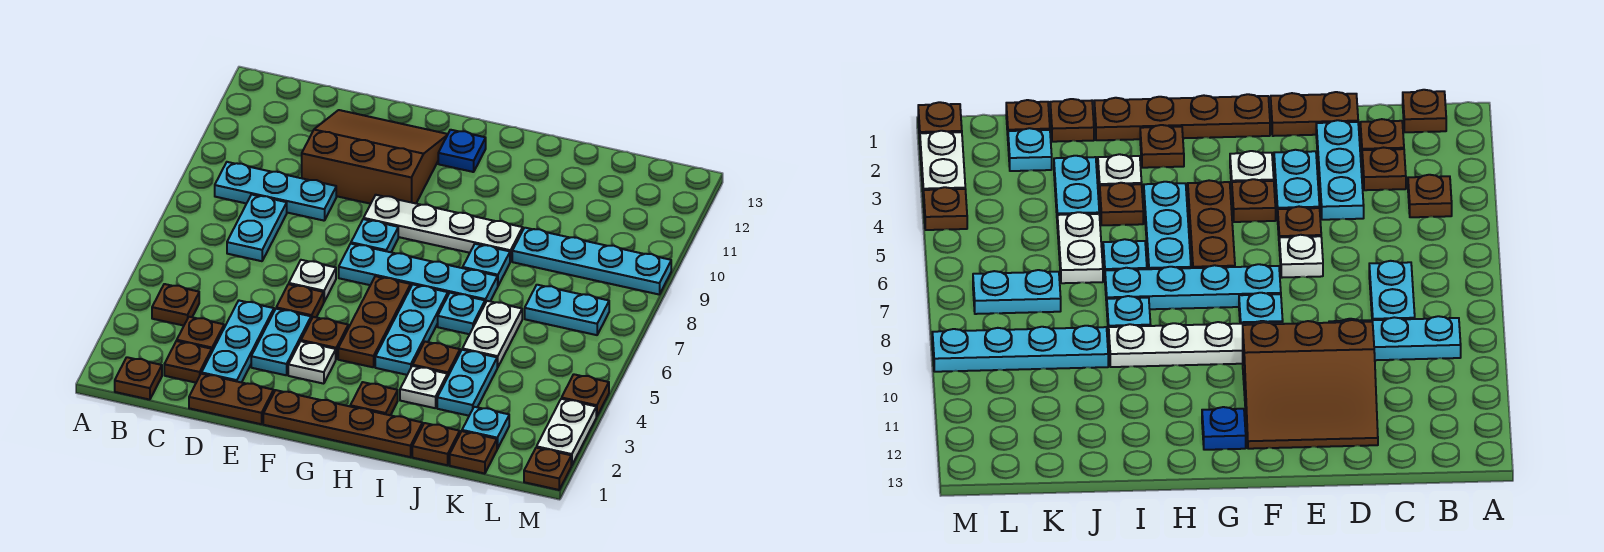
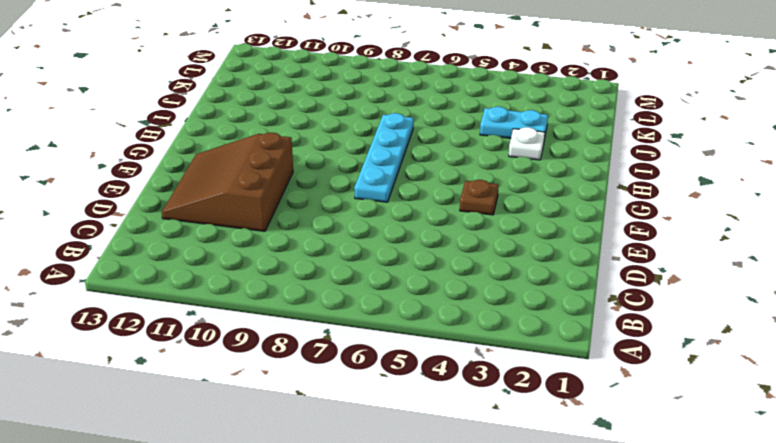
none -> brown plate B1 level 1
none -> brown plate B4 level 1
none -> cyan plate B9:D9 level 1
none -> brown plate C2 level 1

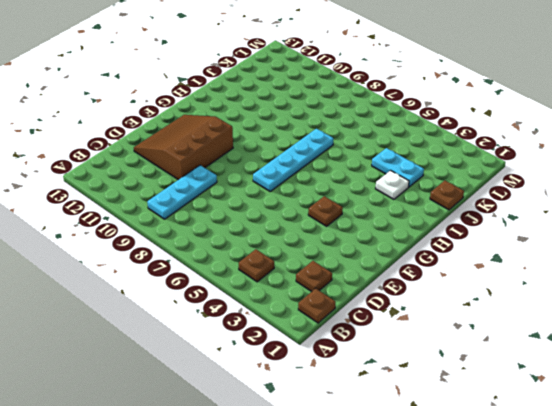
none -> brown plate C3 level 1
none -> cyan plate C7:C8 level 1
none -> brown plate D1:E1 level 1
none -> cyan plate D2:D4 level 1

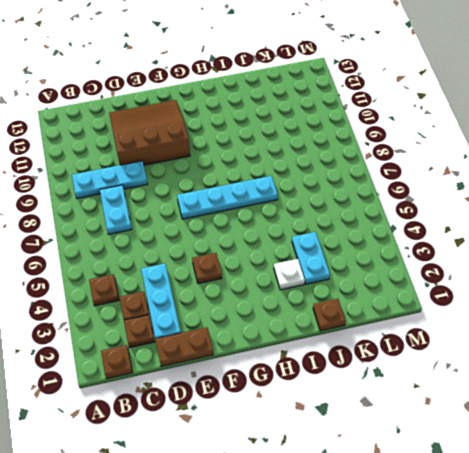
none -> cyan plate E3:E4 level 1
none -> brown plate E5 level 1
none -> white plate E6 level 1
none -> brown plate F1:I1 level 1

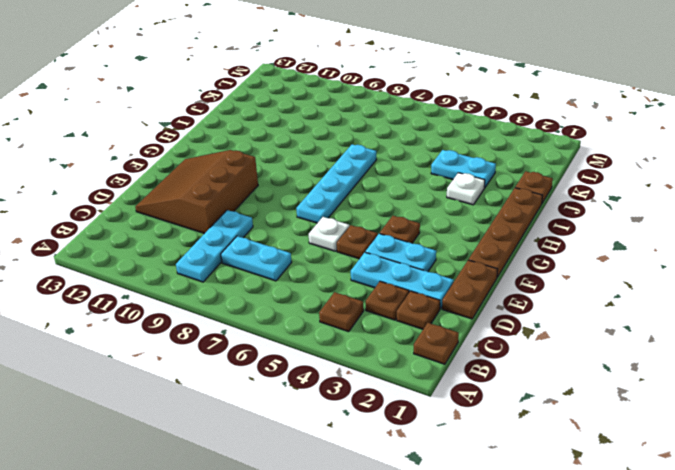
none -> white plate F3 level 1
none -> cyan plate F8 level 1
none -> white plate F9:I9 level 1
none -> brown plate G4:G6 level 1

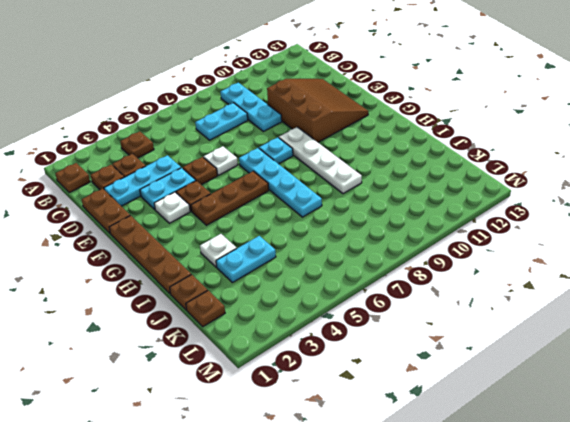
none -> blue plate G12 level 1
none -> brown plate H2 level 1
none -> cyan plate H4:H6 level 1
none -> brown plate I4 level 1

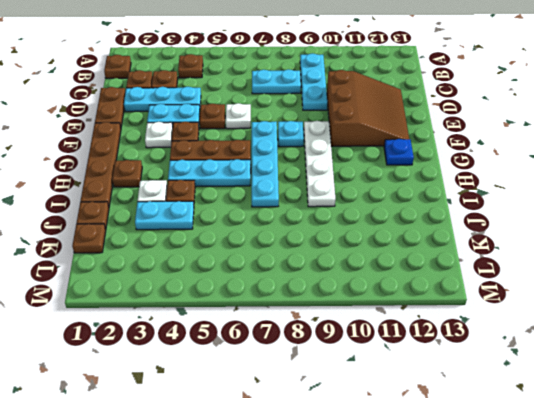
none -> cyan plate I6 level 1
none -> cyan plate I8 level 1
none -> white plate J5:J6 level 1
none -> cyan plate J9:M9 level 1

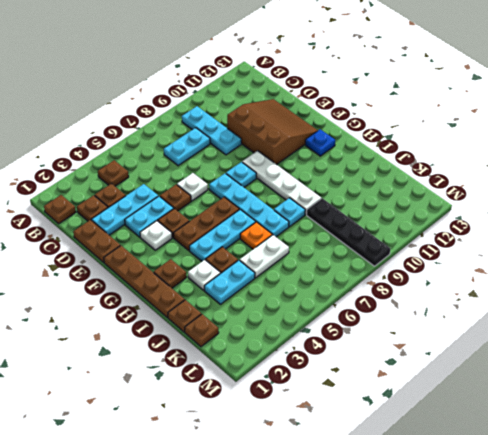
orange plate I6 level 1 -> cyan plate I6 level 1
black plate J9:M9 level 1 -> cyan plate J9:M9 level 1
none -> cyan plate K2 level 1
none -> cyan plate K7:L7 level 1
none -> brown plate M1 level 1
none -> white plate M2:M3 level 1

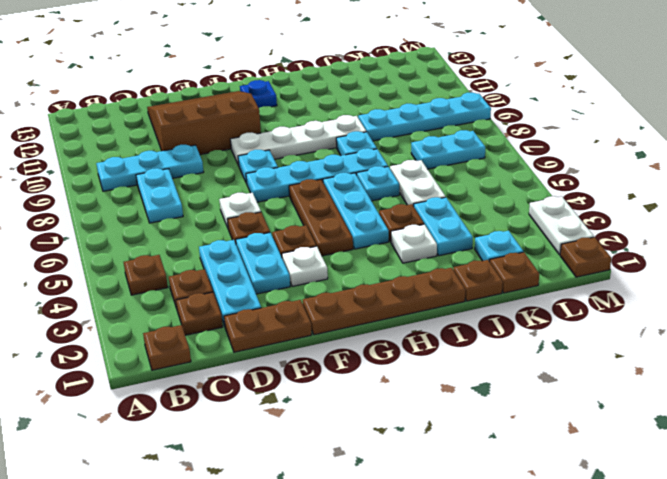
none -> brown plate H2 level 1
none -> brown plate M4 level 1

